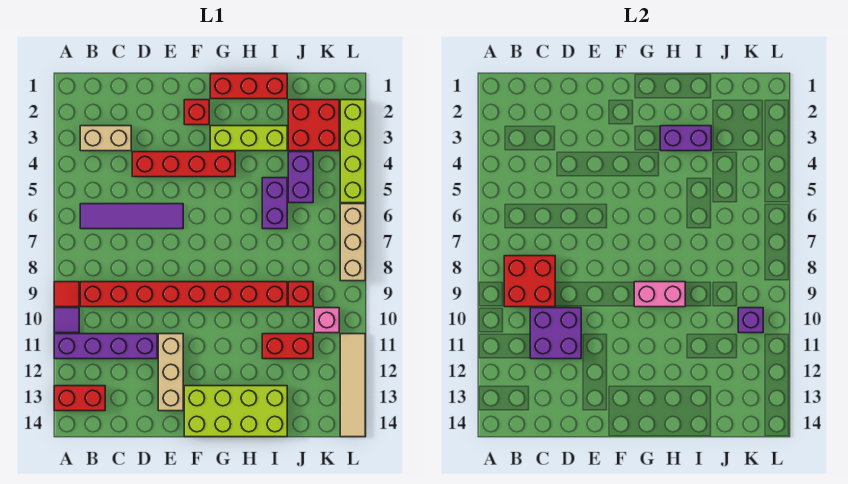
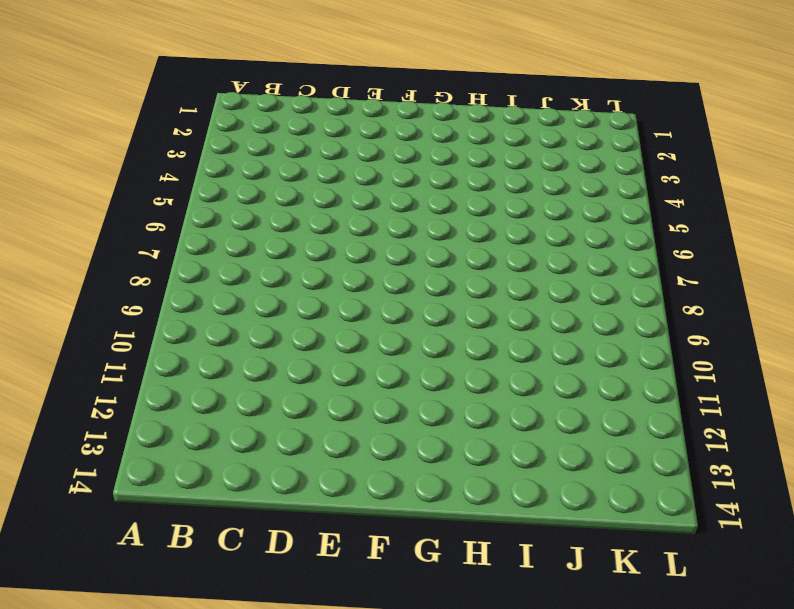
none -> red tile A9 level 1
none -> purple tile A10 level 1
none -> purple brick A11:D11 level 1

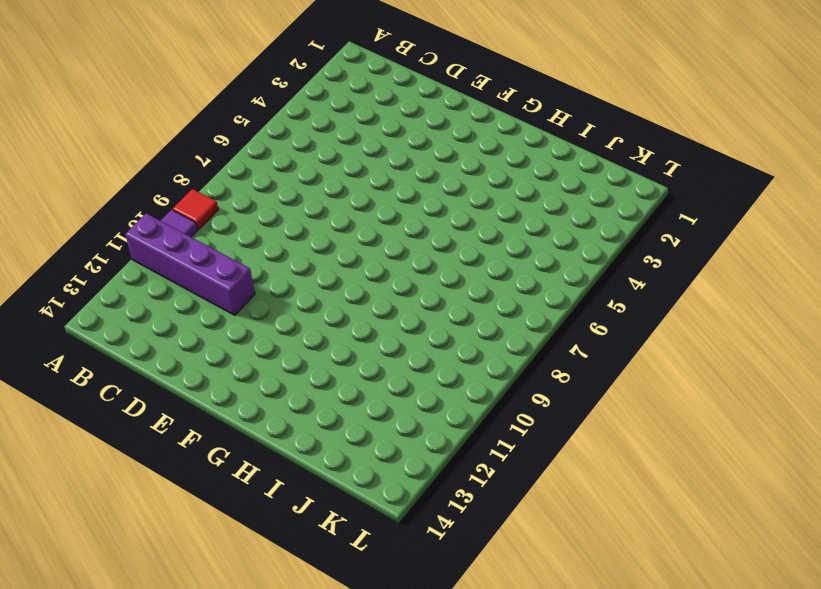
none -> red brick A13:B13 level 1
none -> tan brick B3:C3 level 1
none -> purple tile B6:E6 level 1

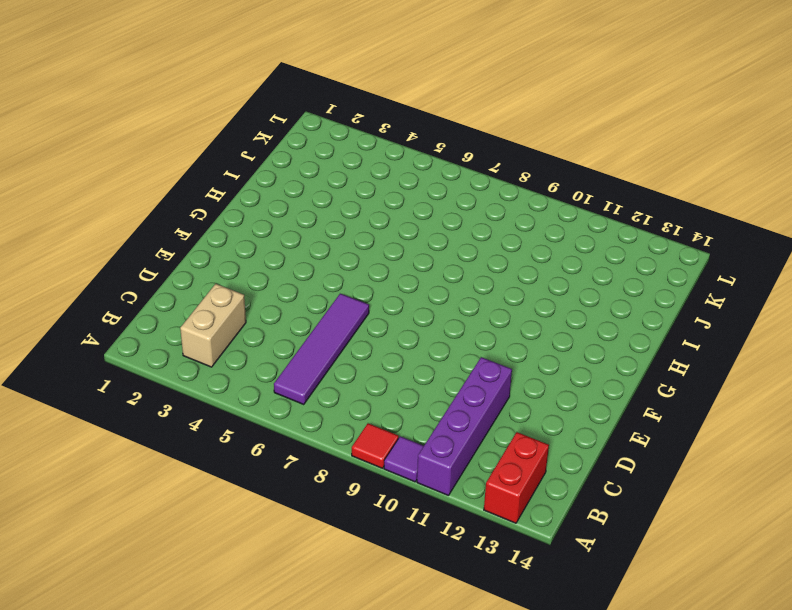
none -> red brick B9:I9 level 1
none -> red brick D4:G4 level 1
none -> tan brick E11:E13 level 1

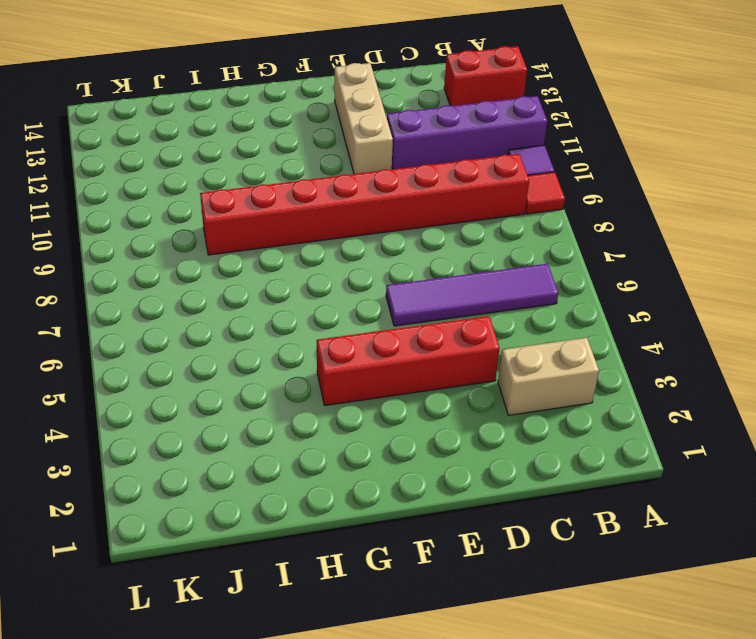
none -> red brick F2 level 1
none -> lime brick F13:I14 level 1
none -> red brick G1:I1 level 1

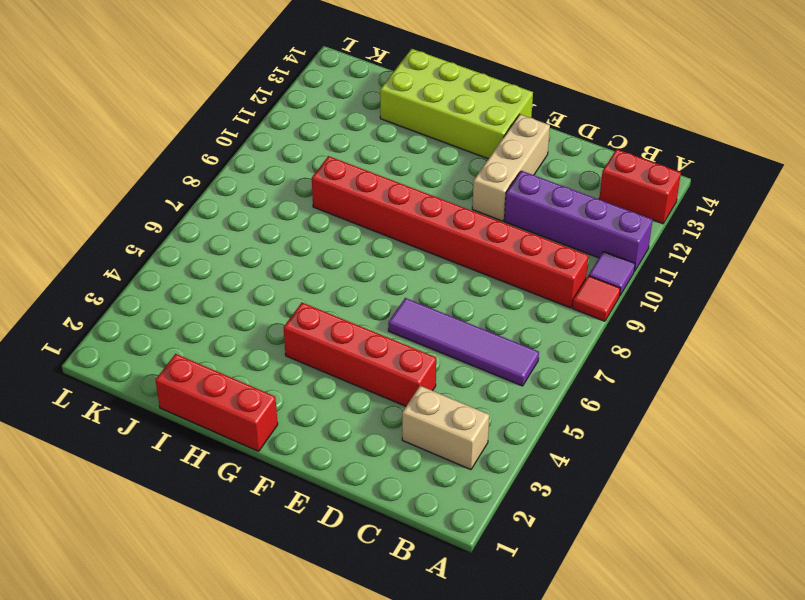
none -> red brick F2 level 1
none -> lime brick G3:I3 level 1
none -> purple brick I5:I6 level 1

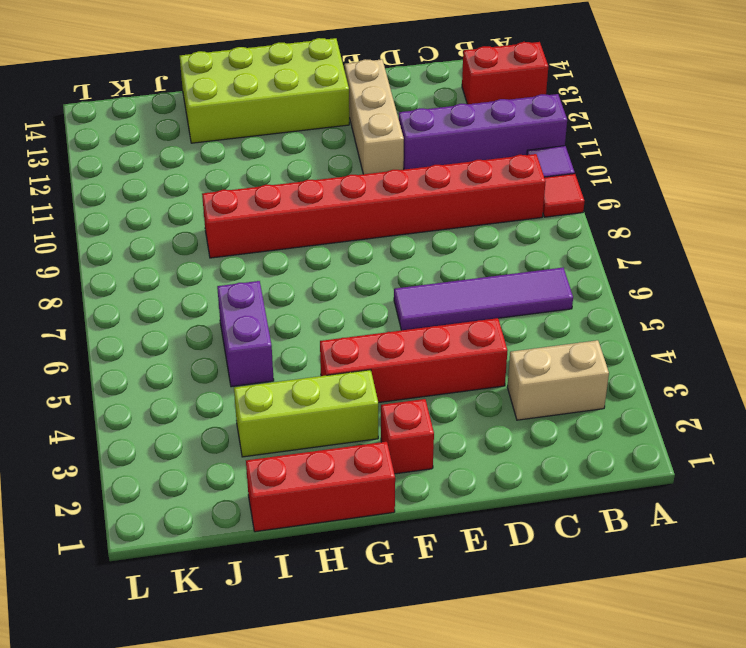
none -> red brick I11:J11 level 1
none -> red brick J2:K3 level 1
none -> purple brick J4:J5 level 1

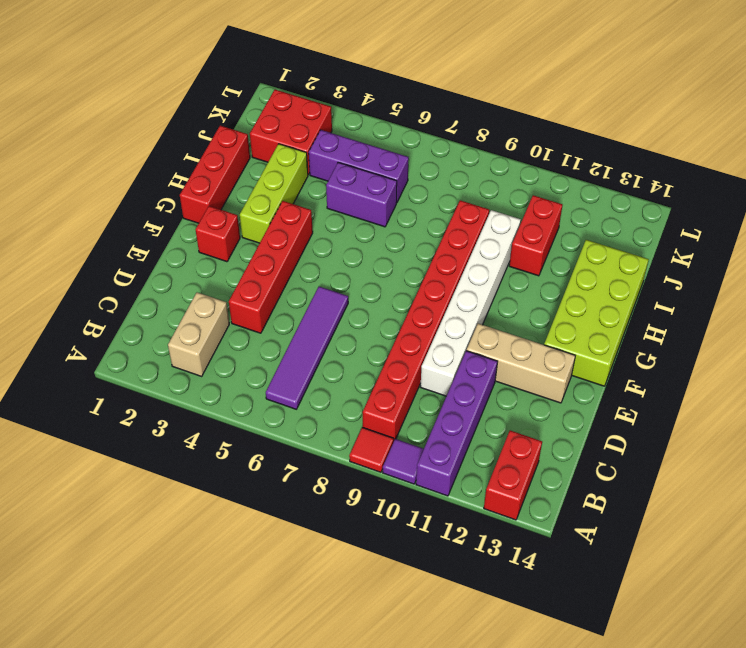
white brick D10:I10 level 1 -> none
purple brick J4:J6 level 1 -> purple brick J4:J5 level 1
none -> red brick J9 level 1
none -> pink brick K10 level 1
none -> lime brick L2:L5 level 1

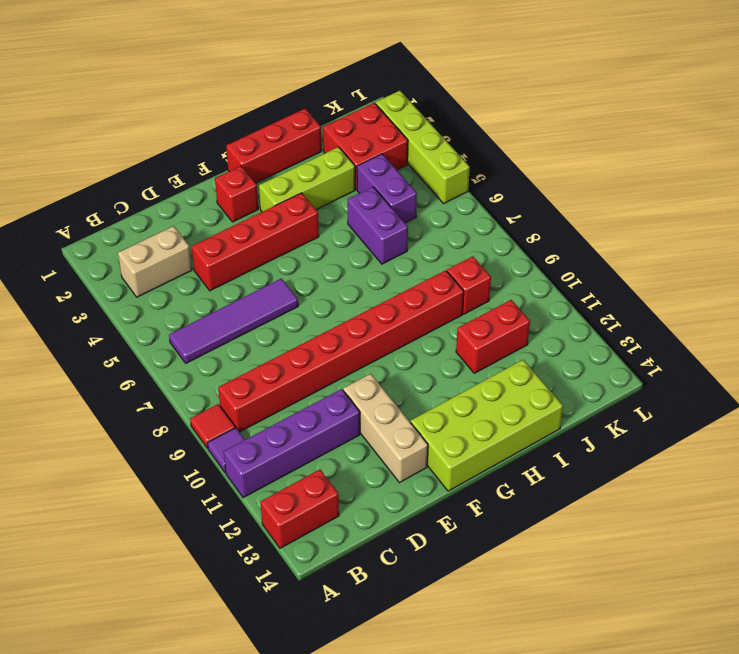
none -> pink brick K10 level 1
none -> tan brick L6:L8 level 1
none -> tan tile L11:L14 level 1

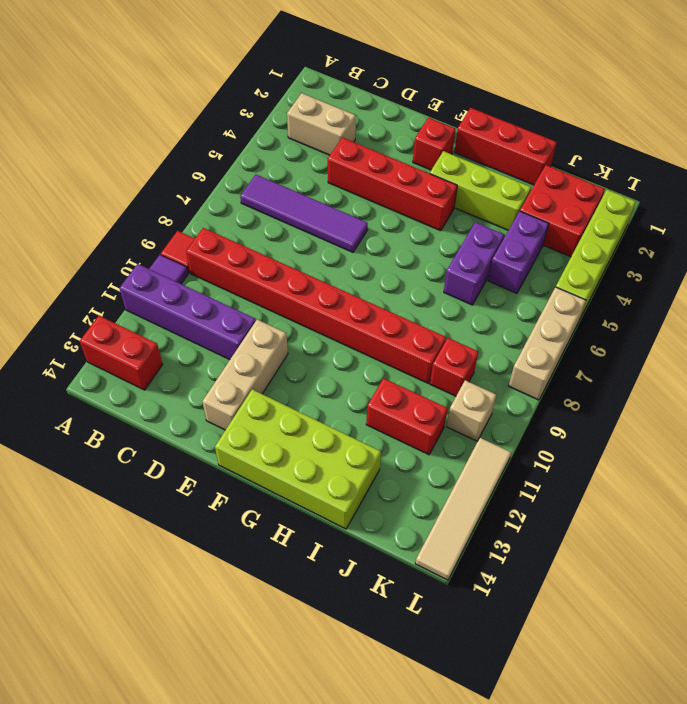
tan brick K10 level 1 -> pink brick K10 level 1
none -> red brick B8:C9 level 2
none -> purple brick C10:D11 level 2
none -> pink brick G9:H9 level 2

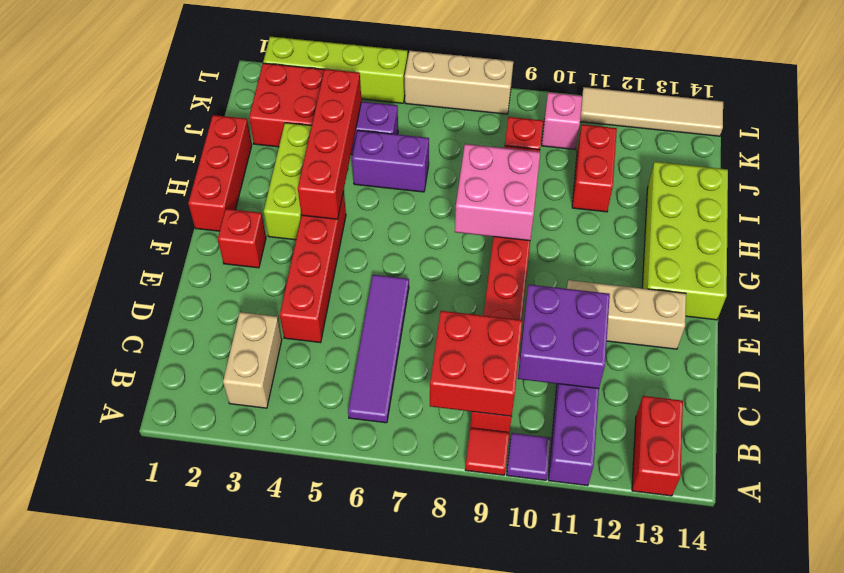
red brick G4:J4 level 2 -> none
pink brick G8:H9 level 2 -> pink brick G9:H9 level 2
none -> purple brick H3:I3 level 2
none -> purple brick K10 level 2

